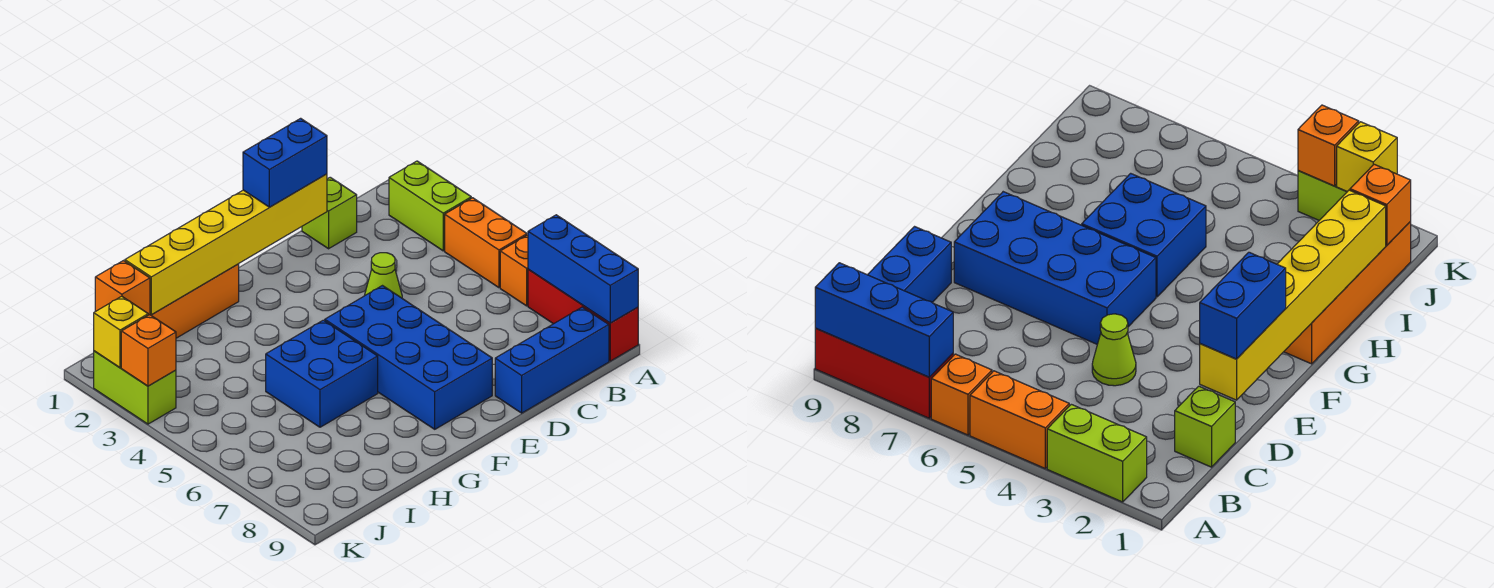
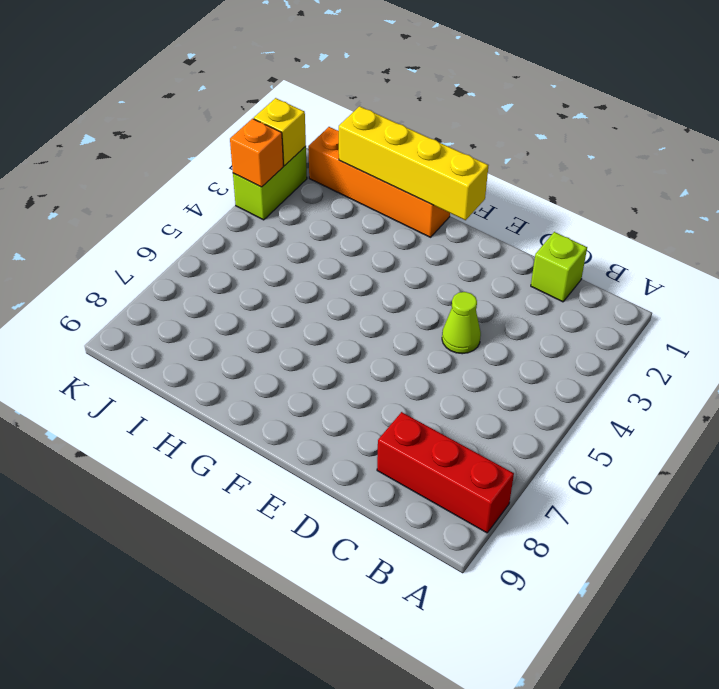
red brick A8:C8 level 1 -> red brick A7:A9 level 1
yellow brick F1:I1 level 2 -> yellow brick D1:I1 level 2
none -> lime brick A2:A3 level 1
none -> orange brick A4:A5 level 1
none -> orange brick A6 level 1

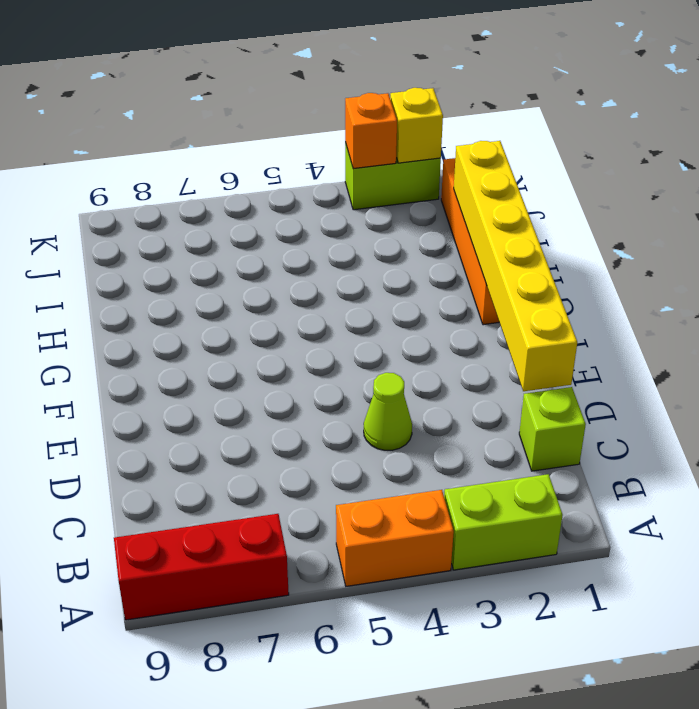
none -> orange brick A6 level 1
none -> blue brick B9:D9 level 1
none -> blue brick E5:F8 level 1

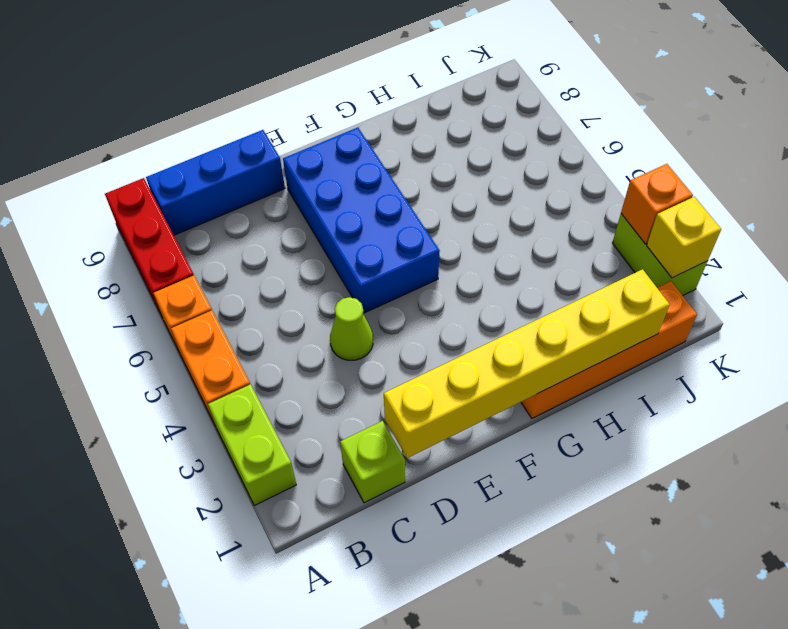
none -> blue brick G5:H6 level 1
none -> blue brick A7:A9 level 2
none -> orange brick J1 level 2

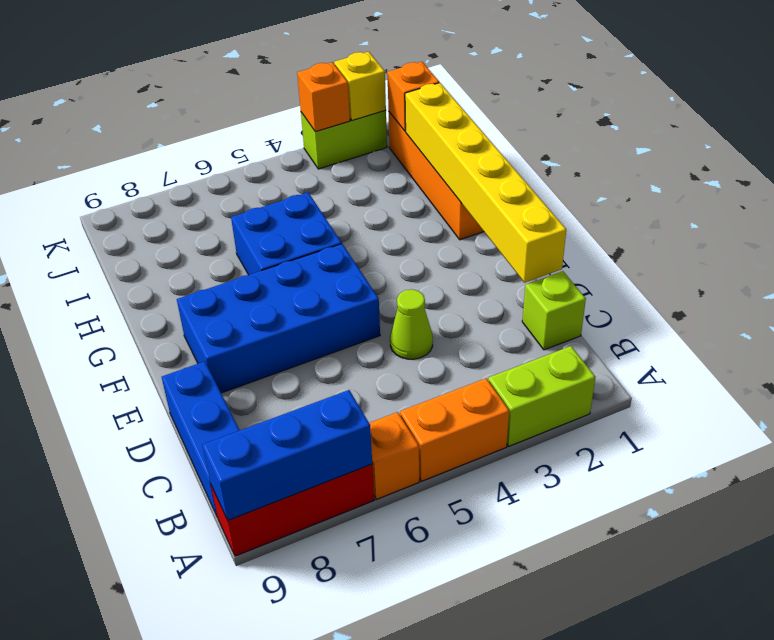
none -> blue brick D1:E1 level 3

